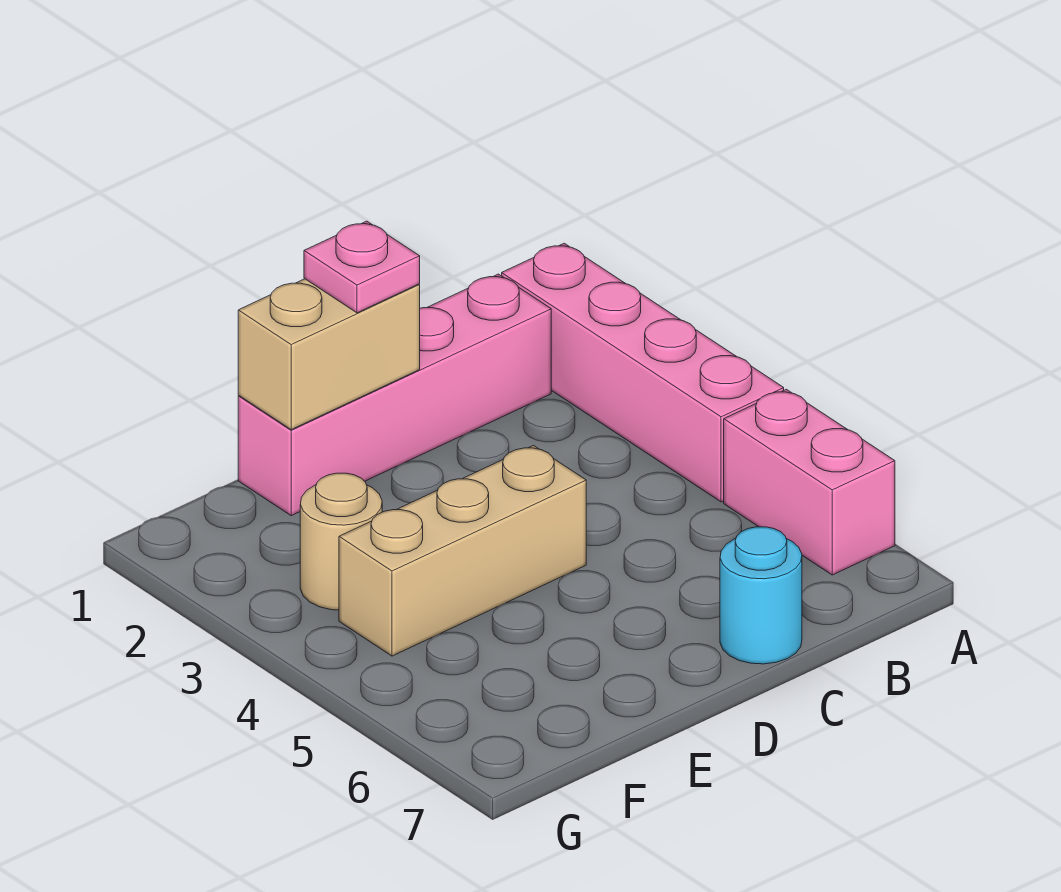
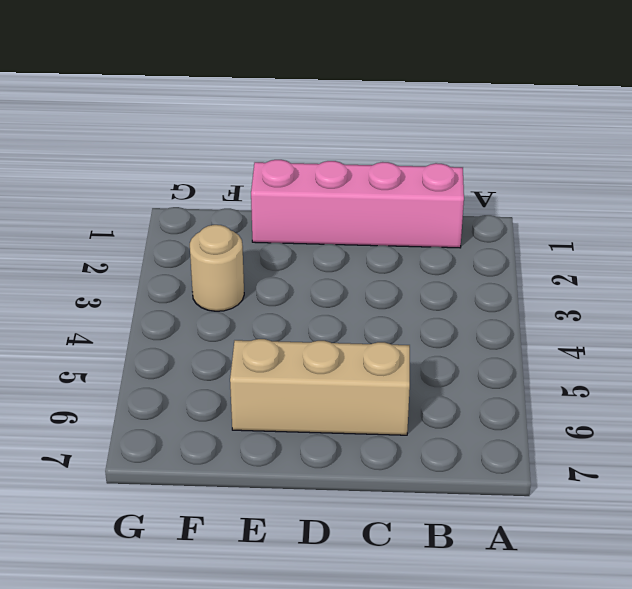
tan brick C6:E6 level 1 -> tan brick D4:F4 level 1
none -> pink brick A1:A4 level 1
none -> pink brick A5:A6 level 1

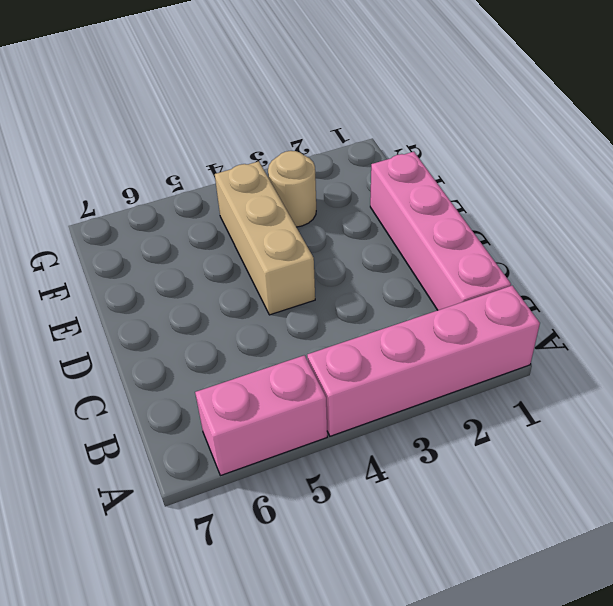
none -> cyan round brick C7 level 1
none -> tan brick D1:E1 level 2

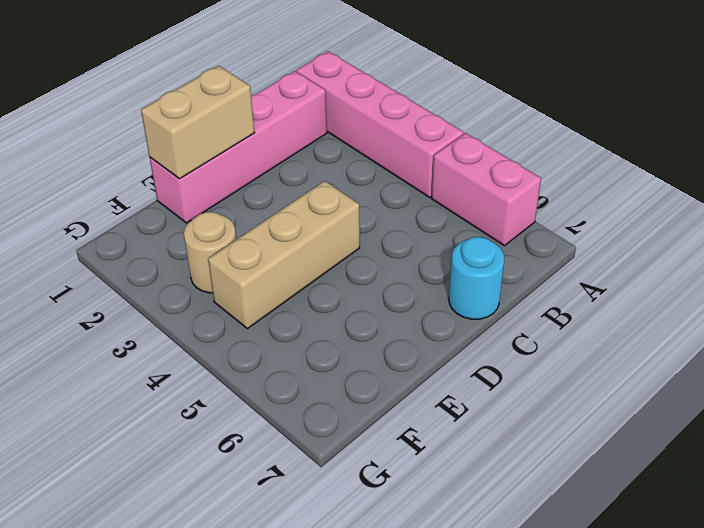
none -> pink plate D1 level 3

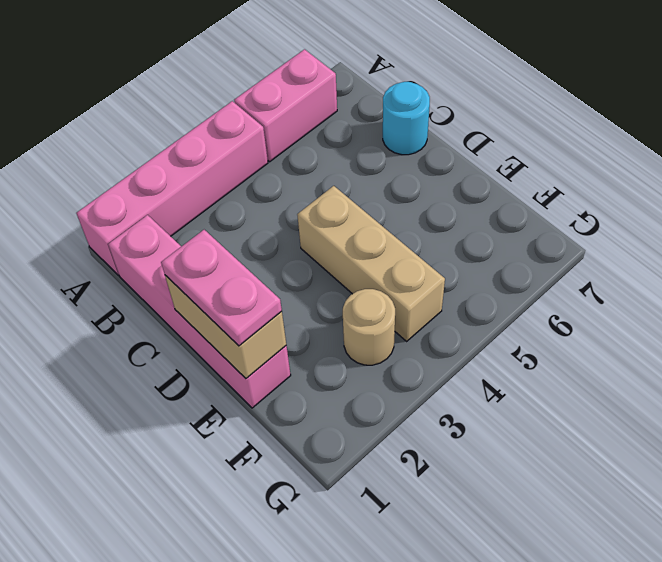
pink plate D1:E1 level 3 -> pink plate D1 level 3

